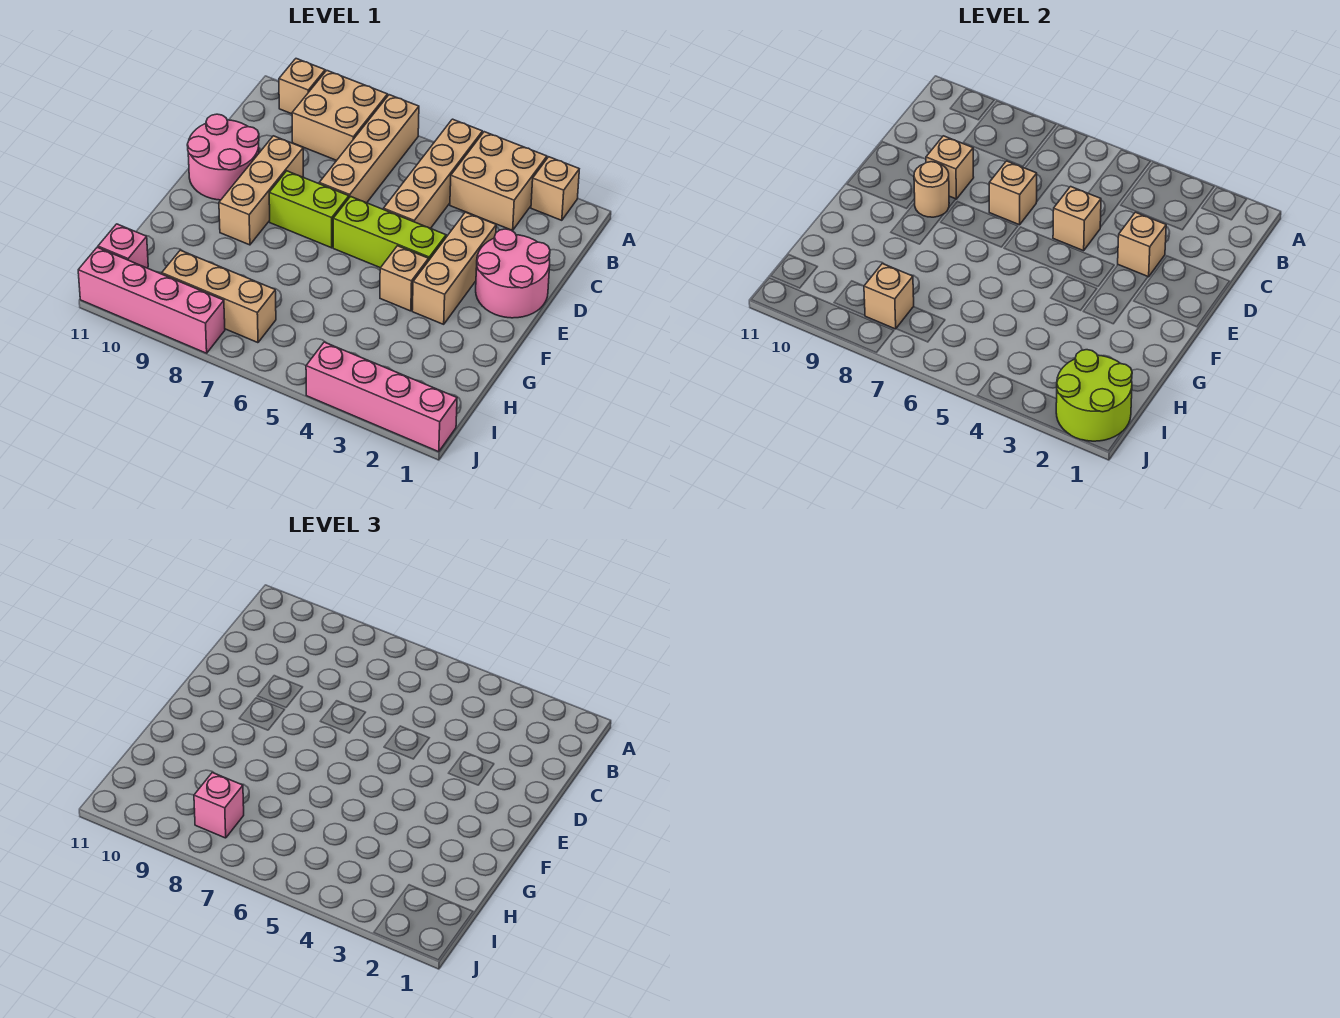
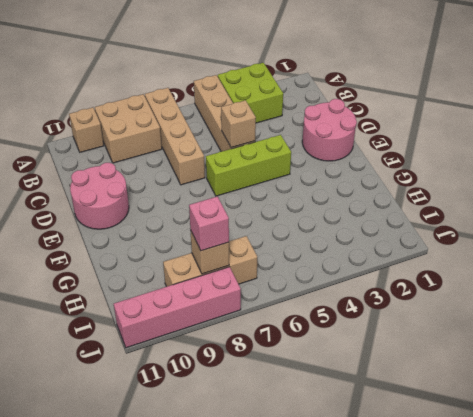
lime brick A3:B4 level 1 -> tan brick A3:B4 level 1
none -> tan brick A2 level 1
none -> tan brick D3:F3 level 1
none -> tan brick D9:F9 level 1

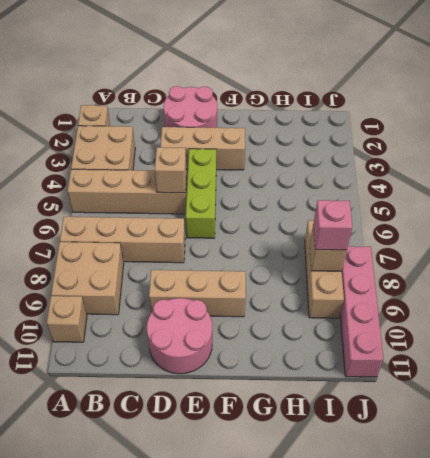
none -> lime brick E7:E8 level 1
none -> tan brick F4 level 1
none -> pink brick I11 level 1

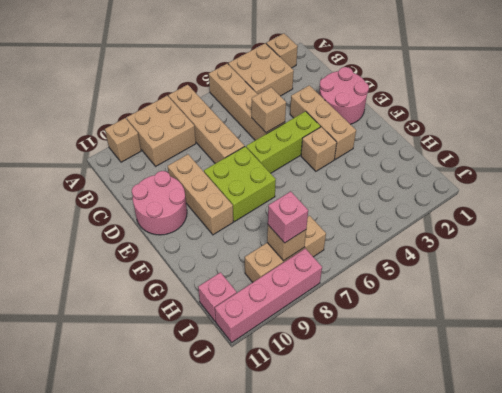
lime brick E7:F8 level 1 -> lime brick E7:E8 level 1
none -> pink brick J1:J4 level 1
none -> tan brick D3 level 2
none -> tan brick D7 level 2

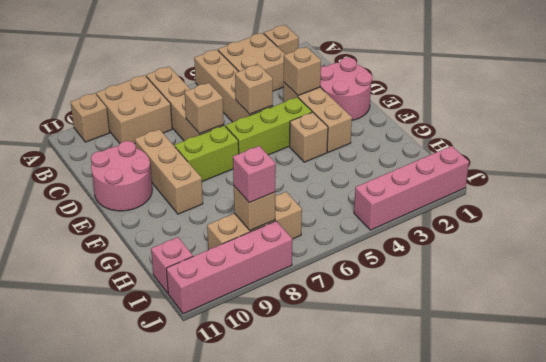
none -> tan brick D9 level 2
none -> tan round brick E9 level 2
none -> lime round brick I1:J2 level 2

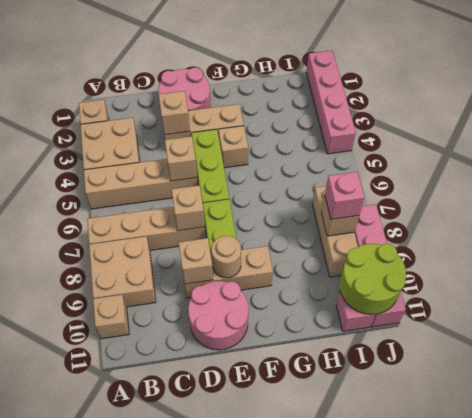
lime round brick I10:J11 level 2 -> lime round brick I1:J2 level 2

